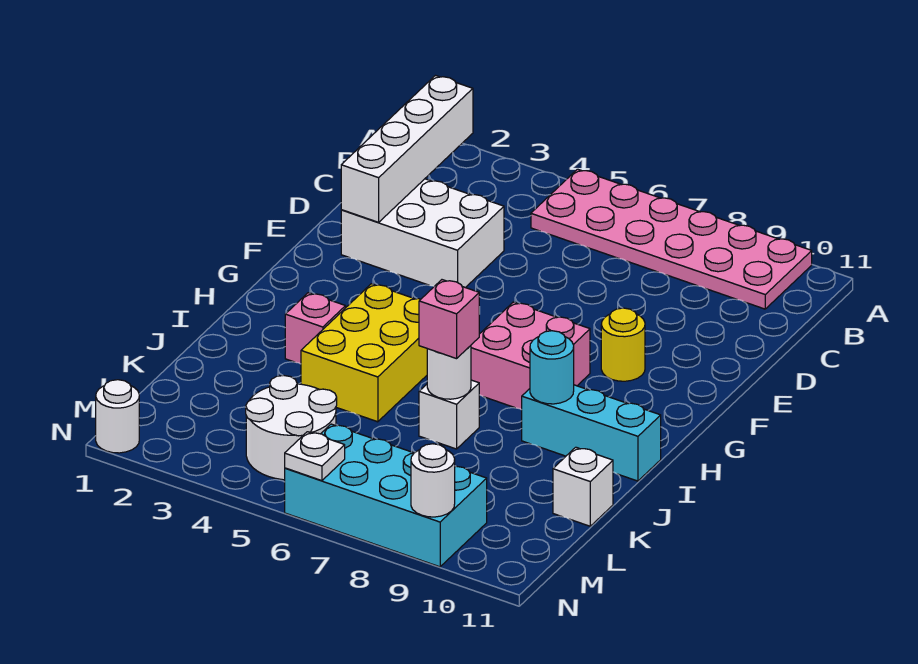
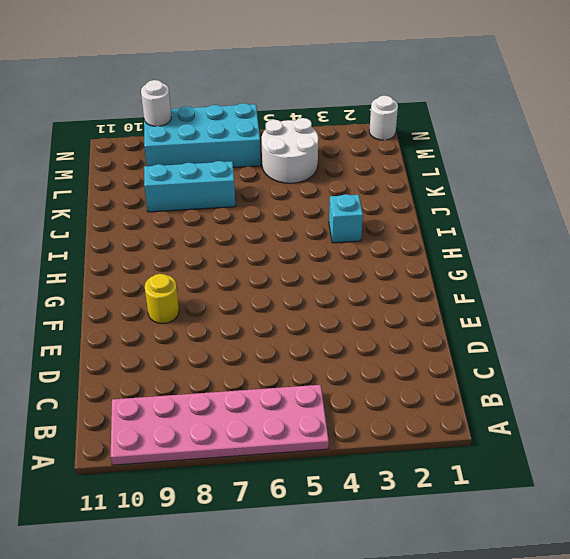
cyan brick I3 level 1 -> pink brick I3 level 1
cyan brick K7:K9 level 1 -> cyan brick I9:I11 level 1
none -> white brick D2:E4 level 1
none -> pink brick G7:H8 level 1
none -> yellow brick H4:J5 level 1

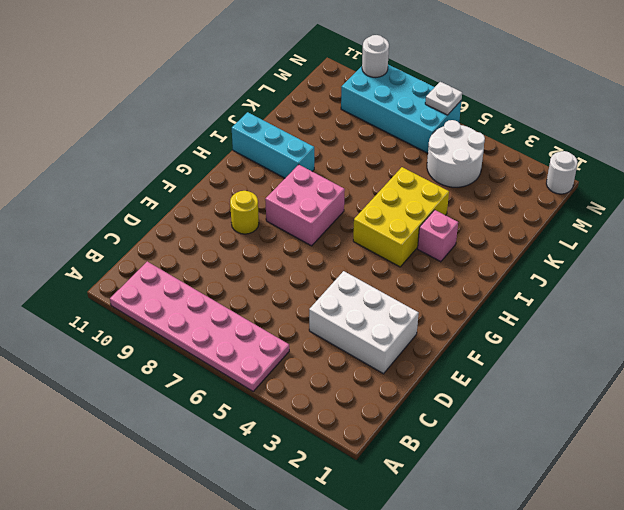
none -> white brick J7 level 1
none -> white brick K11 level 1
none -> white brick B2:E2 level 2

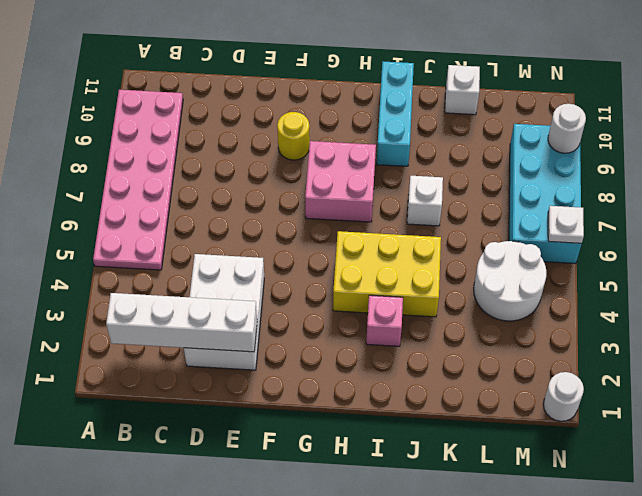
none -> cyan round brick I9 level 2
none -> white round brick J7 level 2
none -> pink brick J7 level 3

